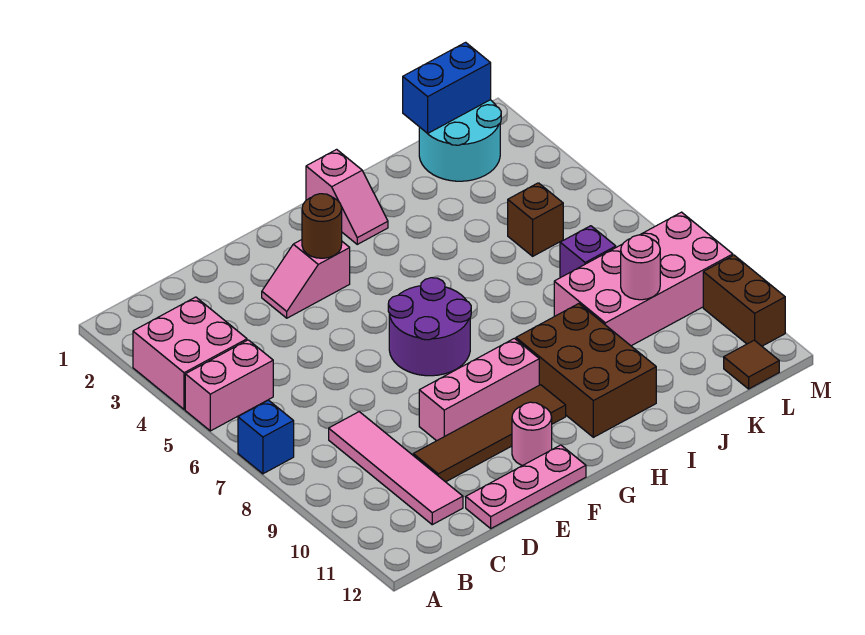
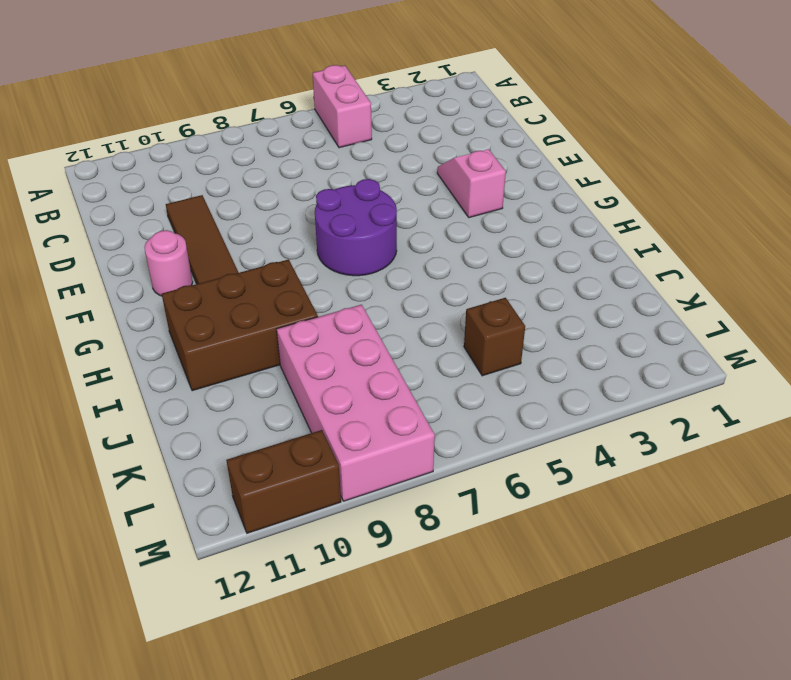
none -> pink brick A3:B4 level 1
none -> blue brick A7 level 1
none -> pink tile C8:C11 level 1

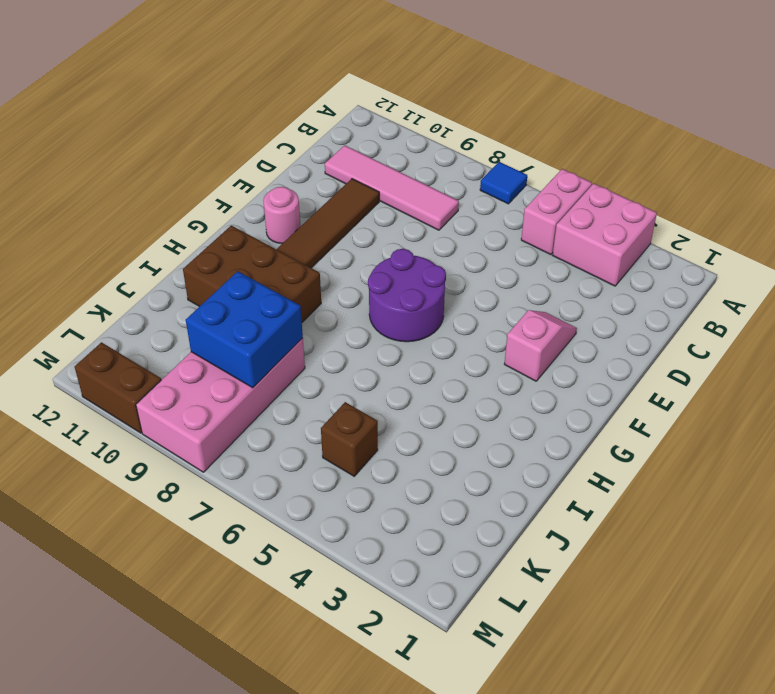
blue tile A7 level 1 -> blue brick A7 level 1
blue brick J8:K9 level 2 -> pink round brick K9 level 2
none -> pink plate D12:F12 level 1
none -> pink brick E9:G9 level 1
none -> pink slope H1:H2 level 1 top 1

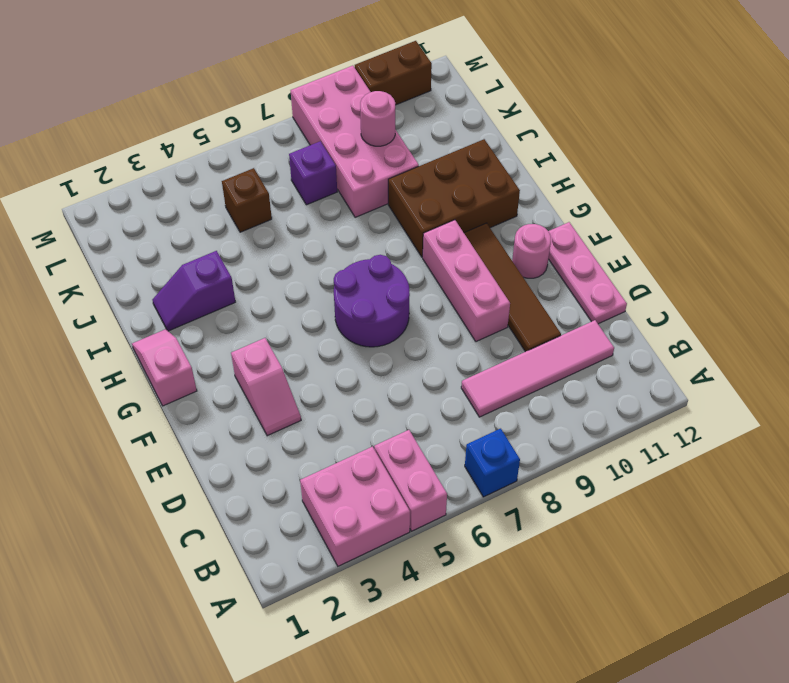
pink slope G1:H1 level 1 top G -> pink slope H1:H2 level 1 top 1
purple slope I2:I3 level 1 top 3 -> none
none -> cyan round brick K1:L2 level 1
none -> brown tile L12 level 1
none -> brown round brick F3 level 2

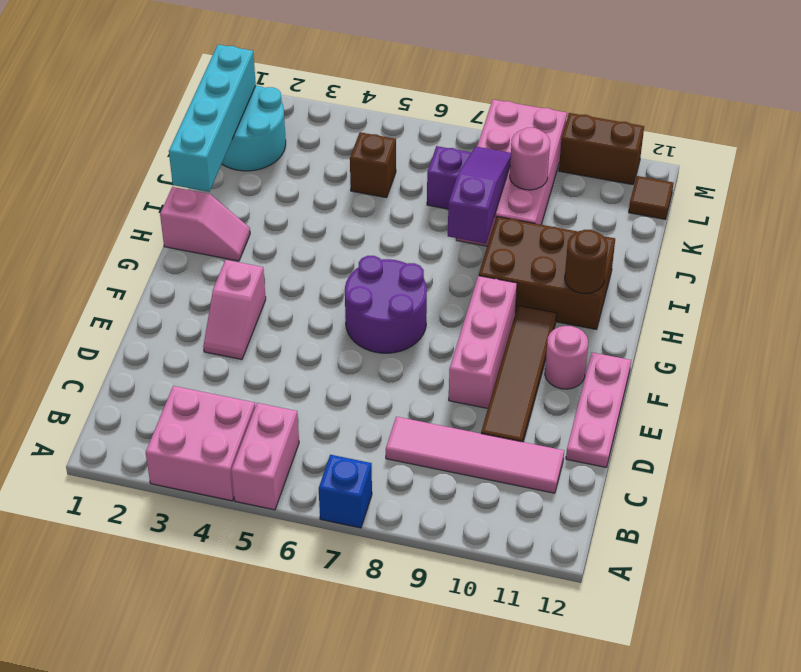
brown round brick H11 level 2 -> brown round brick F3 level 2
cyan brick I1:L1 level 2 -> blue brick K1:L1 level 2
purple slope I8:K8 level 2 top I -> none

